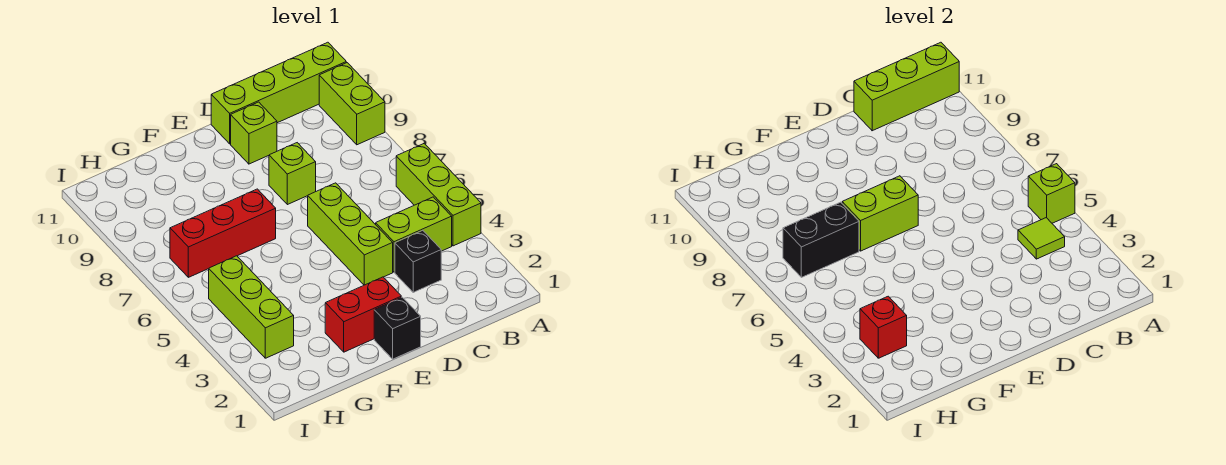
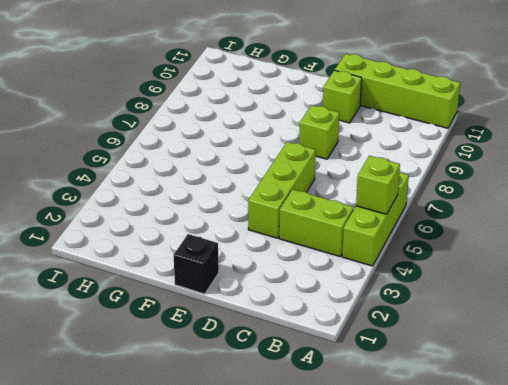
none -> lime brick A9:A10 level 1
none -> black brick C3 level 1
none -> red brick E2:F2 level 1

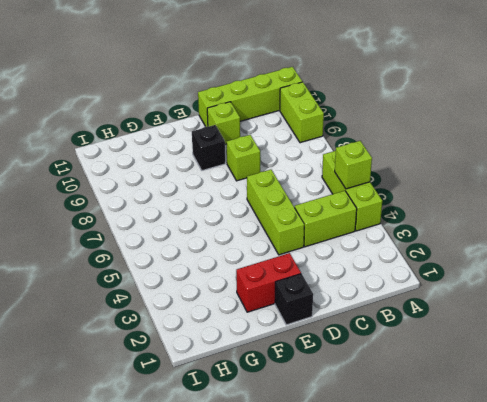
black brick E9 level 1 -> black brick C3 level 1
none -> red brick F7:H7 level 1
none -> lime brick H3:H5 level 1
none -> lime brick A11:C11 level 2

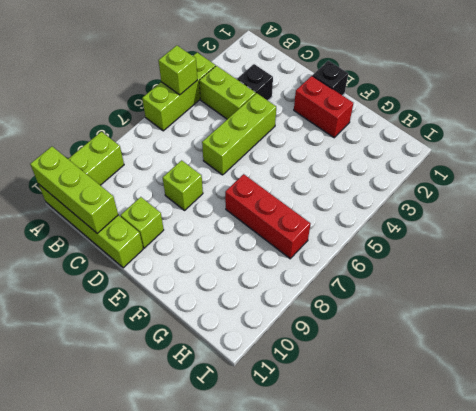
none -> lime brick H3:H5 level 1
none -> lime tile B4 level 2
none -> lime brick E7:F7 level 2

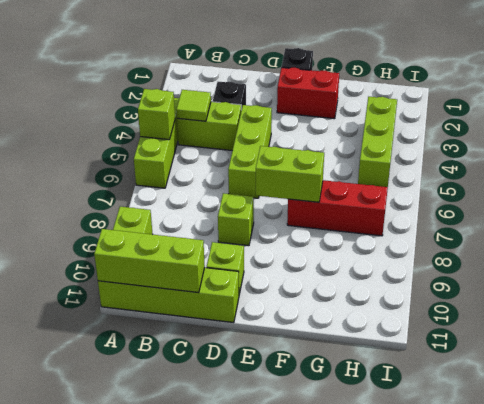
none -> black brick G7:H7 level 2
none -> red brick H3 level 2

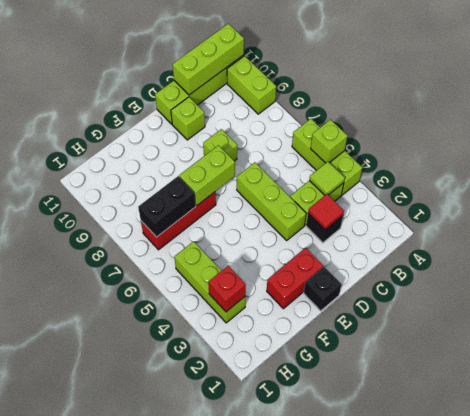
red tile C3 level 2 -> none

